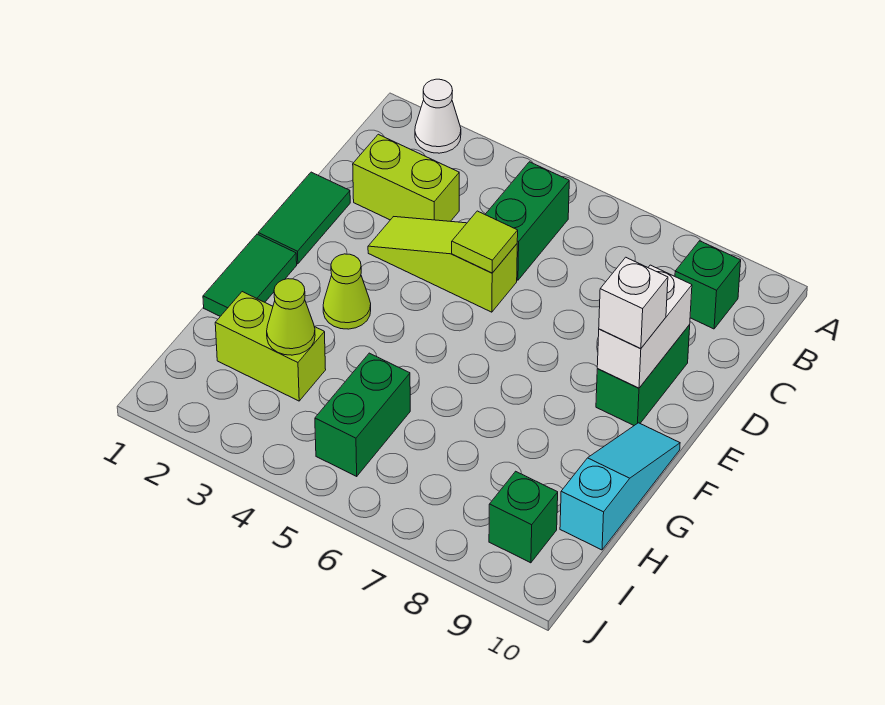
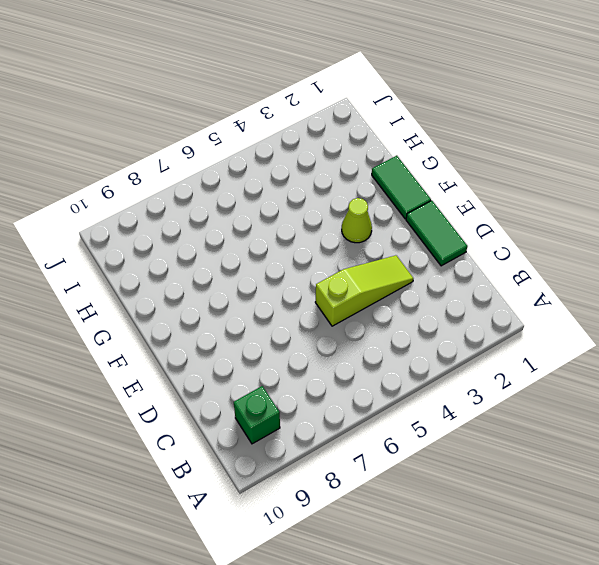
none -> white cone A2 level 1
none -> green brick B5:C5 level 1
none -> lime brick C2:C3 level 1

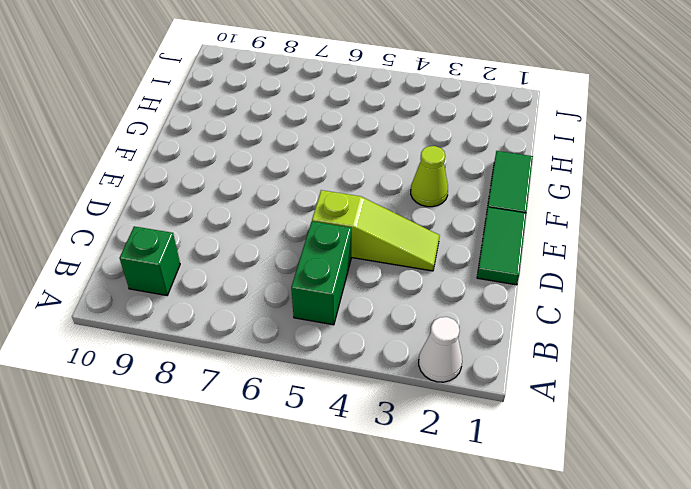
none -> lime brick C2:C3 level 1
none -> green brick D9:E9 level 1
none -> cyan slope F10:H10 level 1 top H

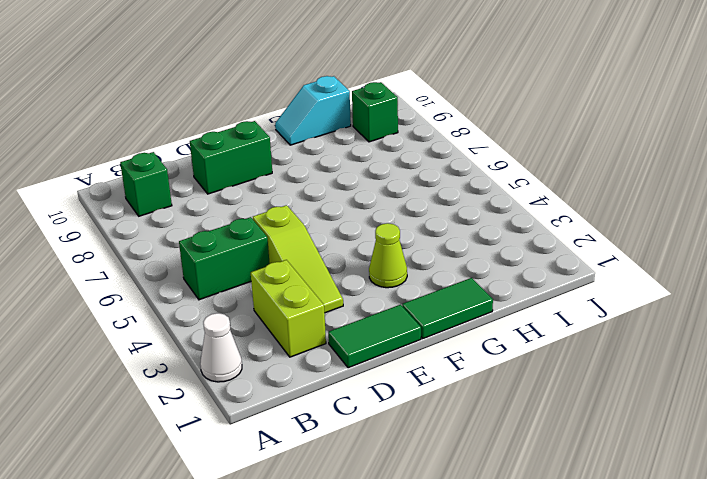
cyan slope G10:H10 level 1 top H -> cyan slope F10:H10 level 1 top H
none -> lime brick H2:H3 level 1
none -> green brick H5:I5 level 1
none -> lime tile D5 level 2

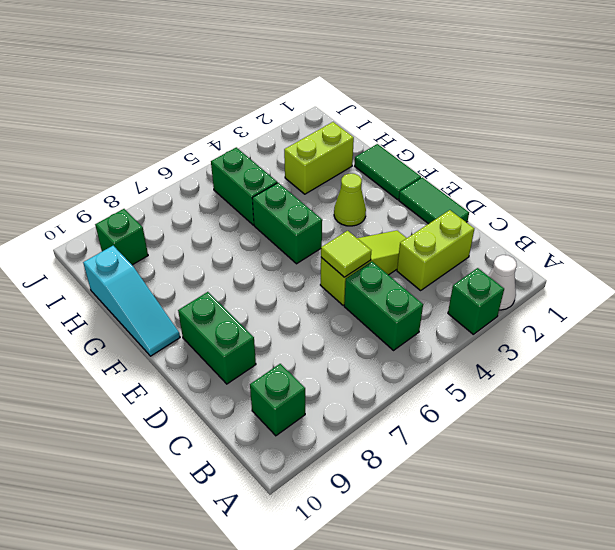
green brick A3 level 1 -> none
green brick F5:G5 level 1 -> none
none -> white brick D9:E9 level 2
none -> lime cone H3 level 2
none -> white brick E9 level 3

